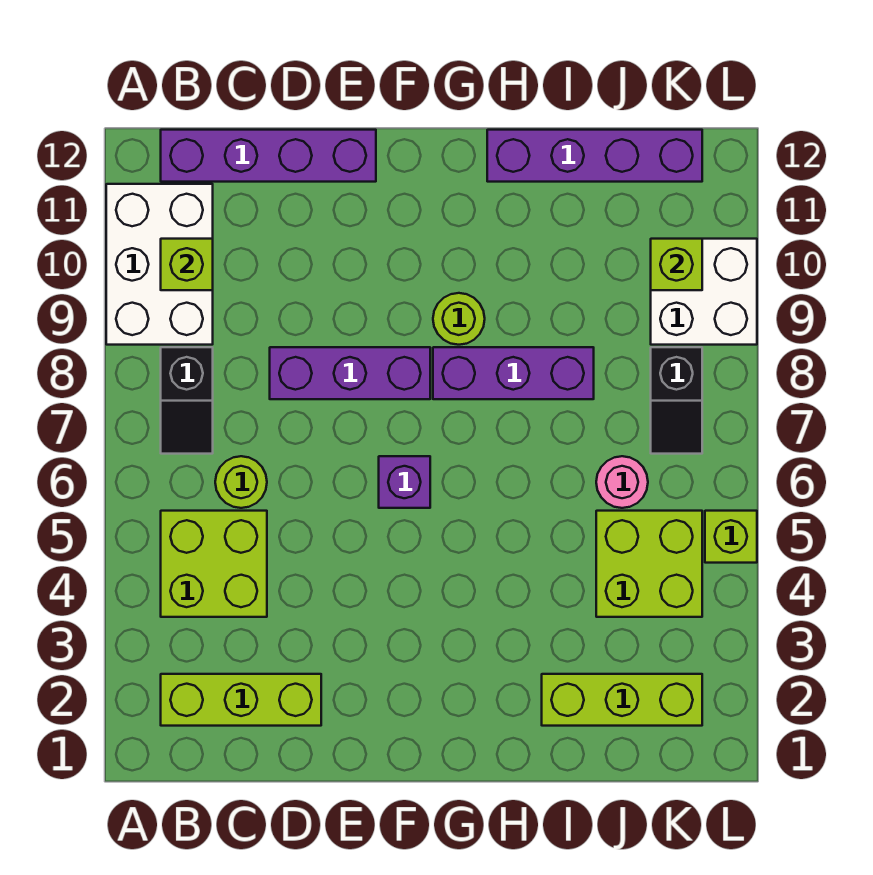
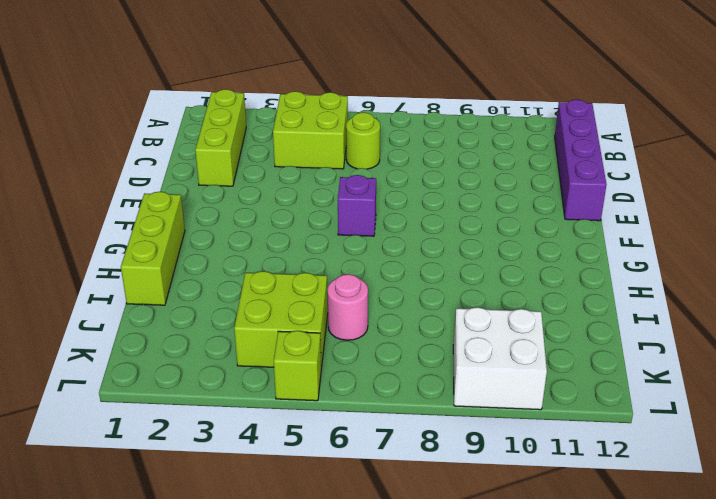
lime brick G1:I1 level 1 -> lime brick I2:K2 level 1
none -> white brick A9:B11 level 1
none -> black slope B7:B8 level 1 top 8
none -> purple brick D8:F8 level 1

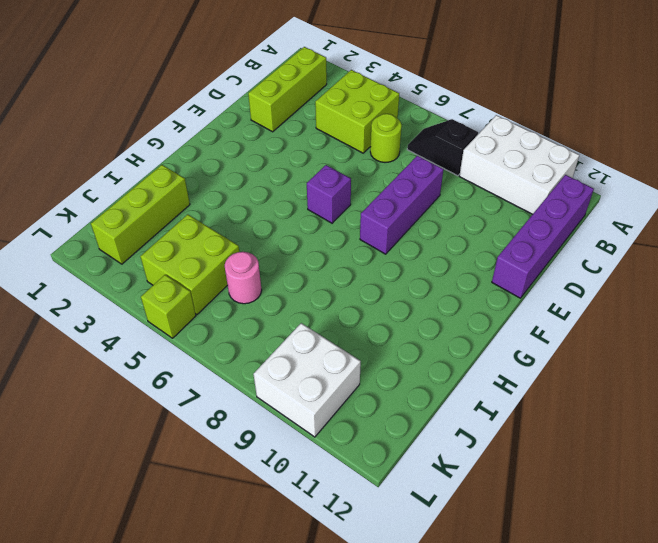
none -> purple brick G8:I8 level 1
none -> lime round brick G9 level 1
none -> purple brick H12:K12 level 1

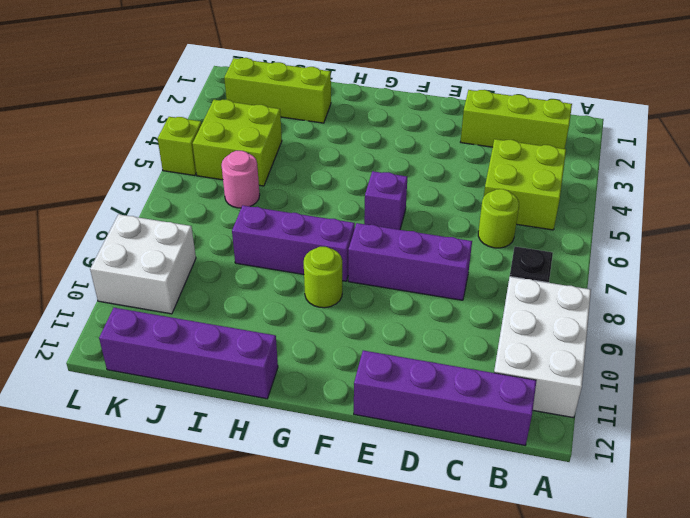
none -> black slope K7:K8 level 1 top 8
none -> lime brick B10 level 2
none -> lime brick K10 level 2

